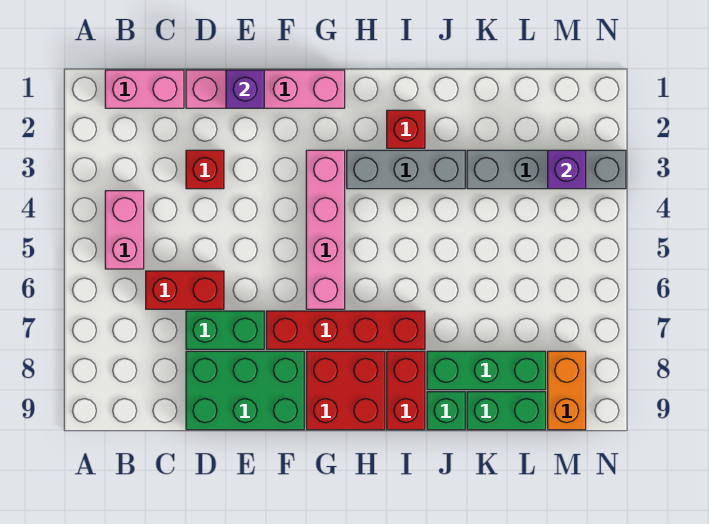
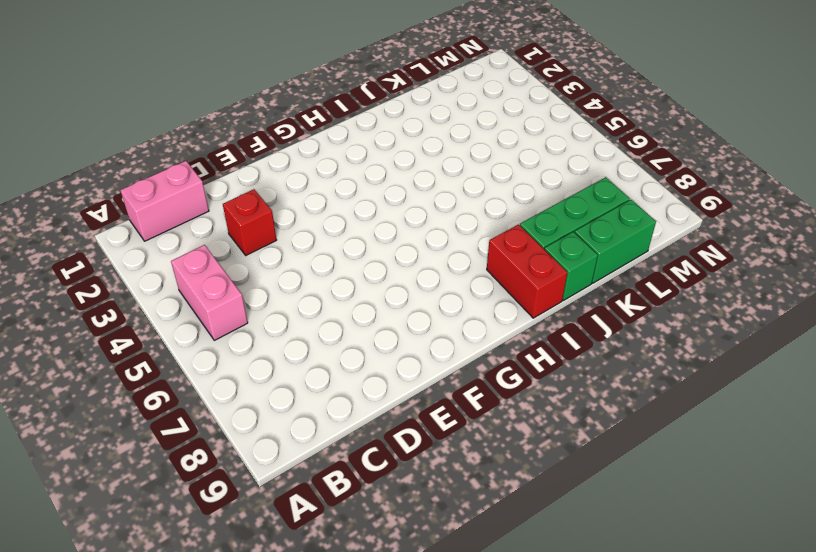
none -> red brick C6:D6 level 1
none -> pink brick D1:G1 level 1
none -> green brick D7:E7 level 1

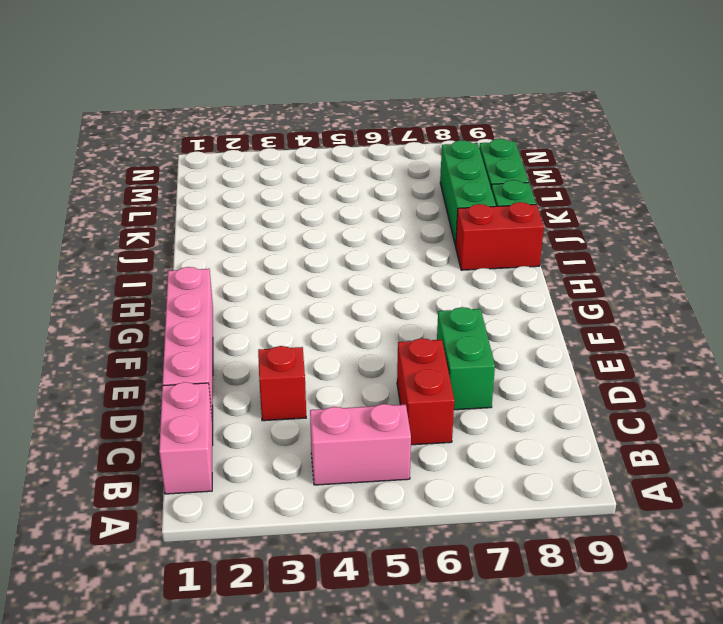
none -> green brick D8:F9 level 1
none -> red brick F7:I7 level 1
none -> pink brick G3:G6 level 1

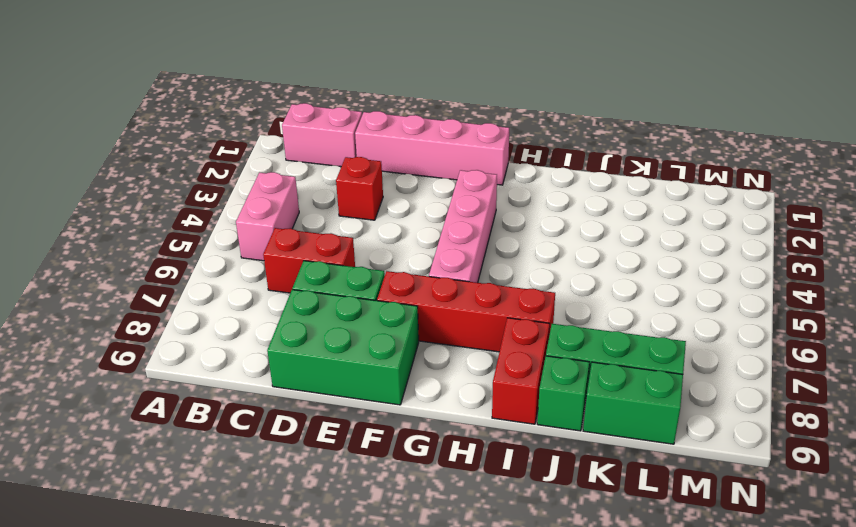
none -> red brick G8:H9 level 1
none -> grey brick H3:J3 level 1
none -> red brick I2 level 1

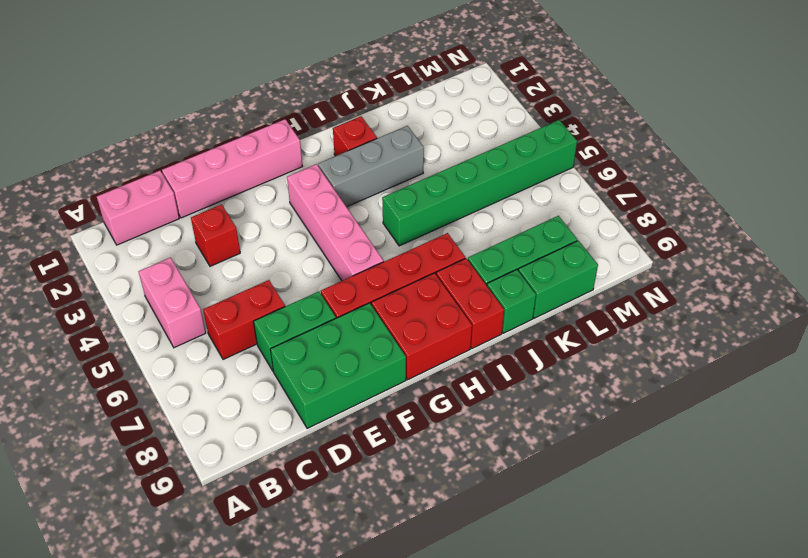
green brick I5:N5 level 1 -> none
none -> grey brick K3:N3 level 1
none -> orange brick M8:M9 level 1
none -> purple brick E1 level 2

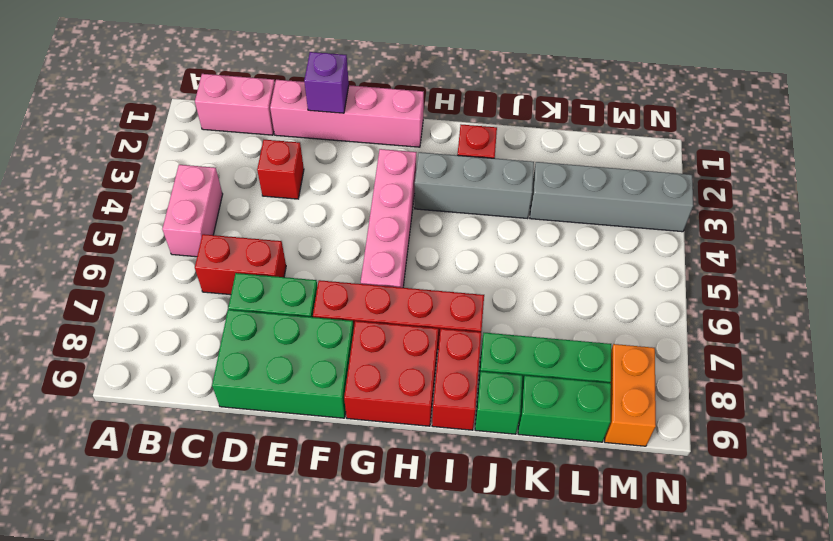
none -> purple brick M3 level 2

